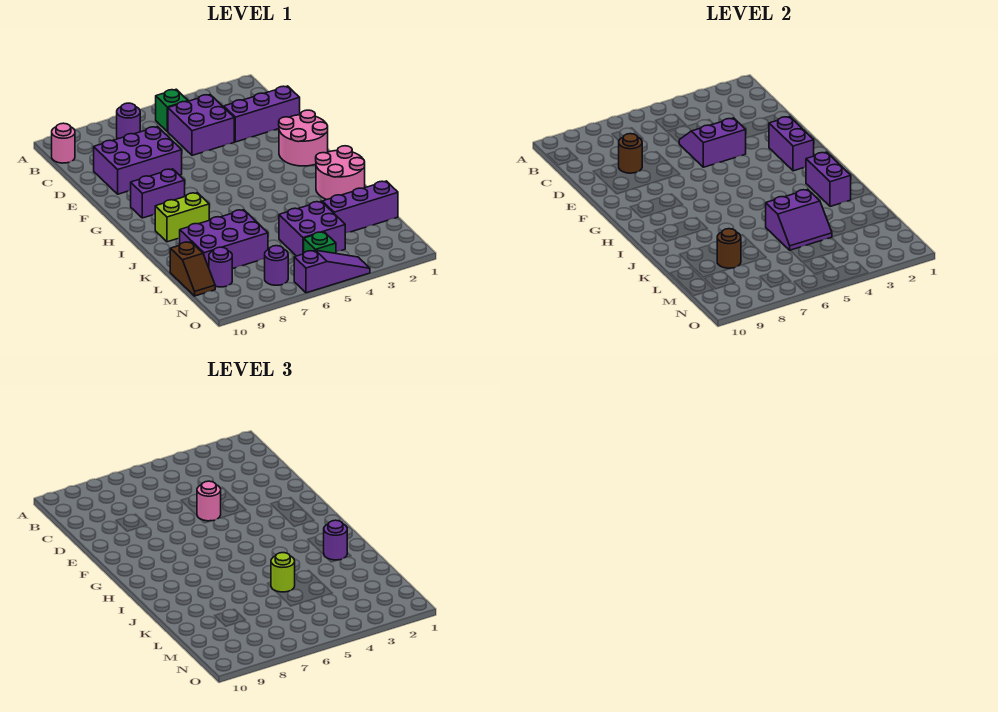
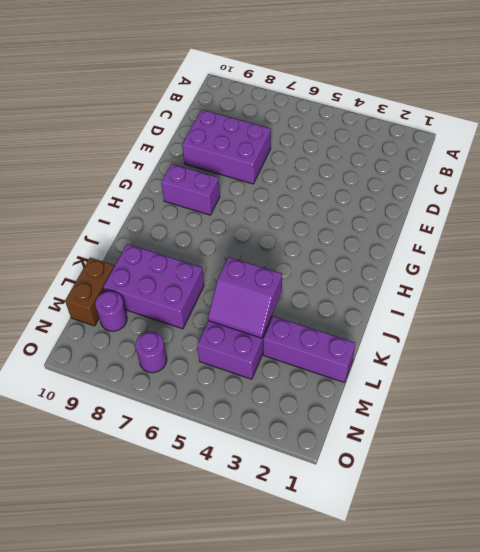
brown brick L10:M10 level 1 -> brown slope L10:M10 level 1 top L
none -> green brick B5 level 1
none -> purple round brick B7 level 1
none -> pink round brick B10 level 1

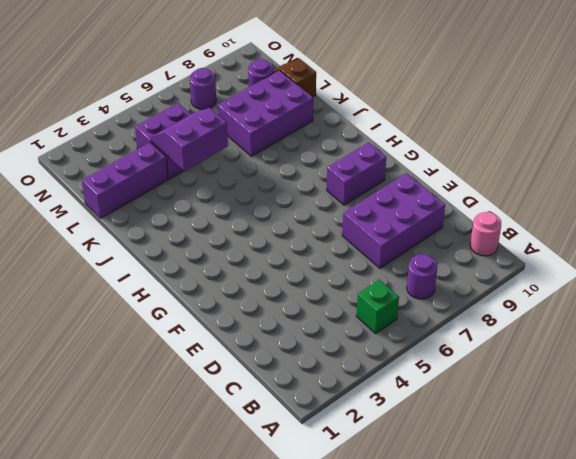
none -> purple brick C4:D5 level 1
none -> purple brick D1:D3 level 1
none -> pink round brick F1:G2 level 1

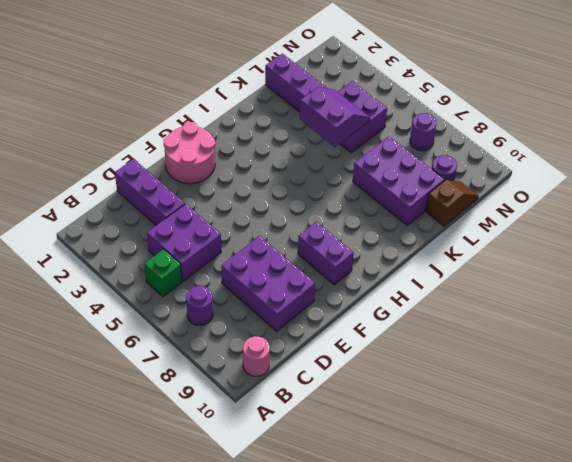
none -> pink round brick I1:J2 level 1
none -> lime brick I8:I9 level 1
none -> green brick N5 level 1

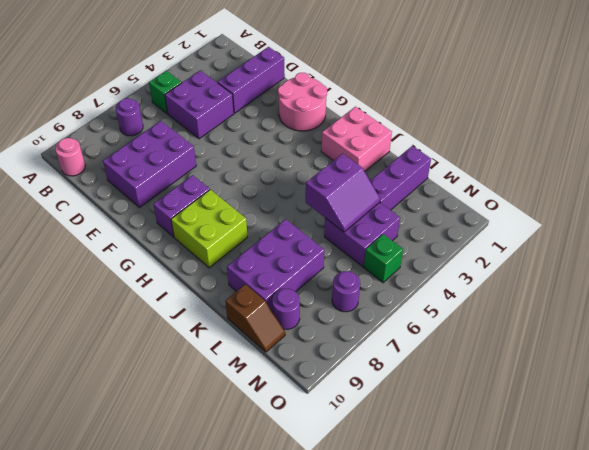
lime brick H8:I9 level 1 -> lime brick I8:I9 level 1
pink brick I1:J2 level 1 -> pink round brick I1:J2 level 1
none -> purple slope O4:O6 level 1 top 6
none -> purple slope D4:E5 level 2 top E
none -> brown round brick D8 level 2

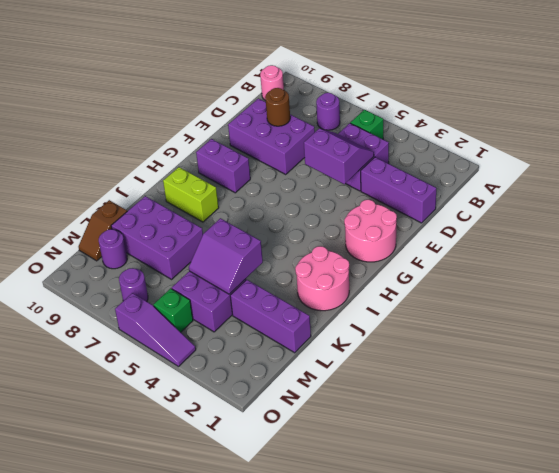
none -> purple brick F2:G2 level 2
none -> purple brick I2:J2 level 2
none -> brown round brick L8 level 2

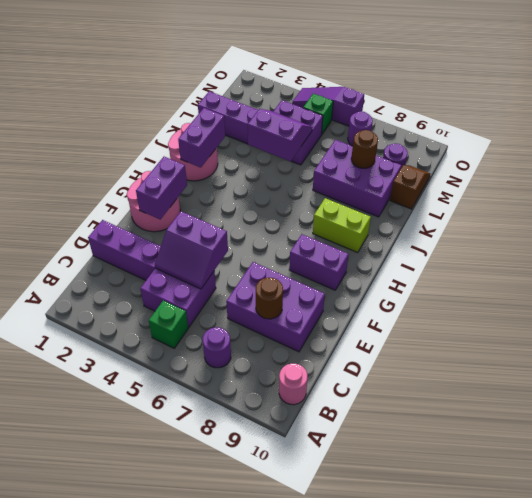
none -> pink round brick E5 level 3
none -> purple round brick J2 level 3
none -> lime round brick K5 level 3

